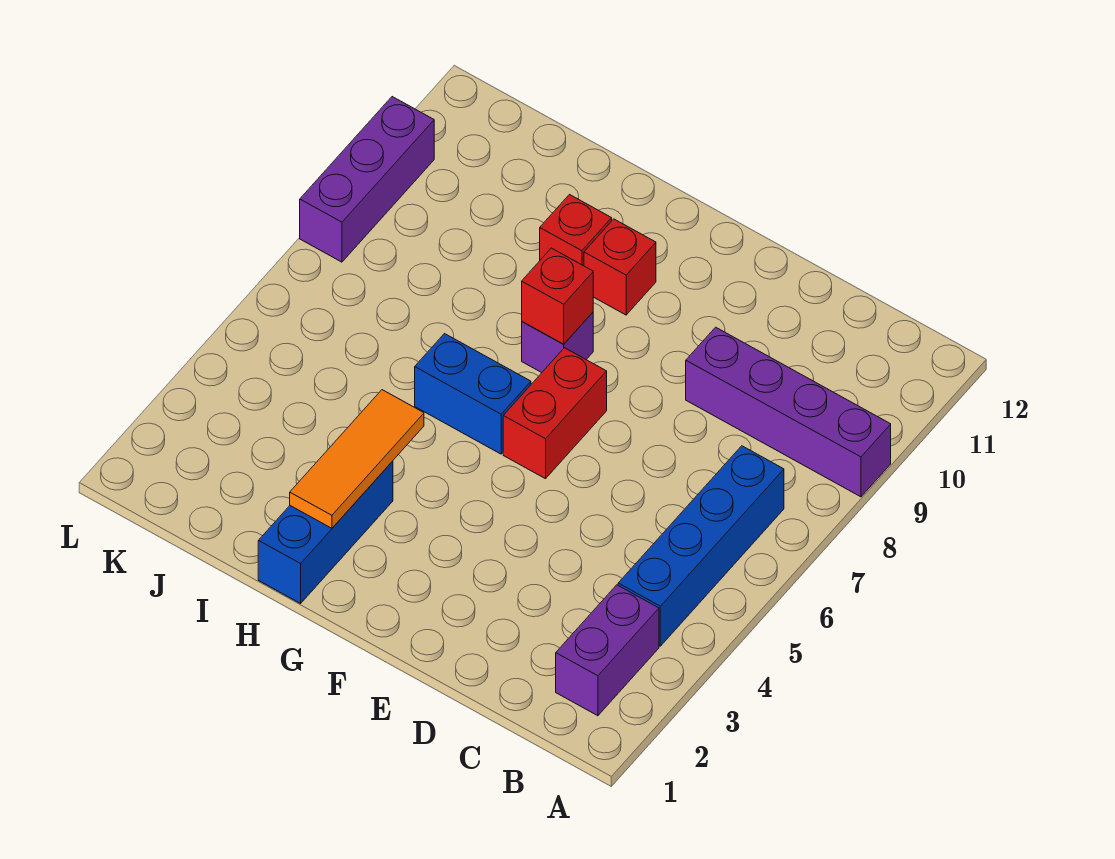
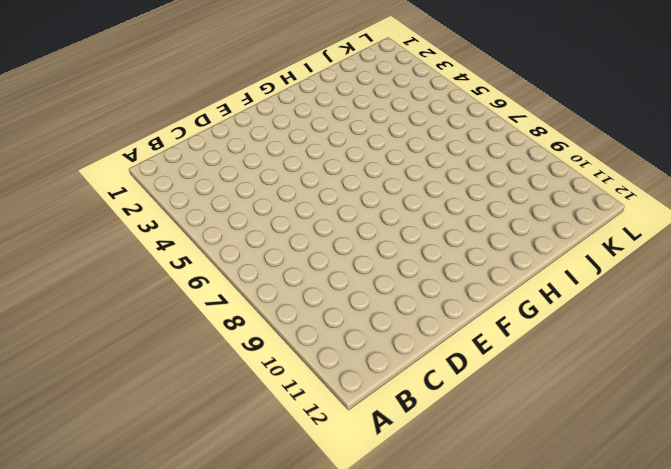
none -> purple brick A9:D9 level 1
none -> purple brick B2:B3 level 1
none -> blue brick B4:B7 level 1

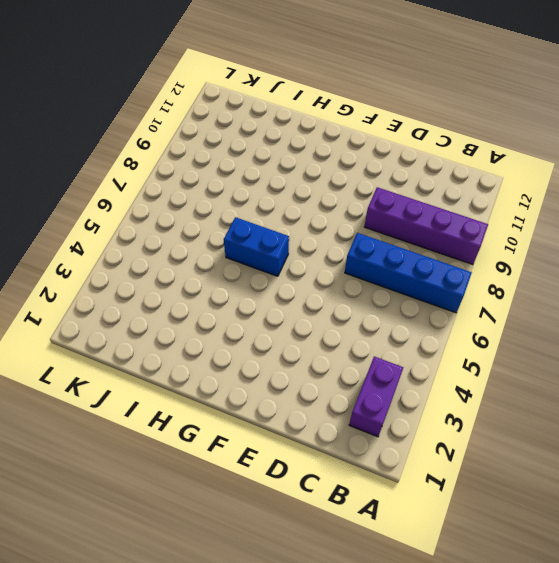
blue brick A7:D7 level 1 -> blue brick B4:B7 level 1
none -> red brick F6:F7 level 1
none -> purple brick G8 level 1
none -> red brick G10 level 1

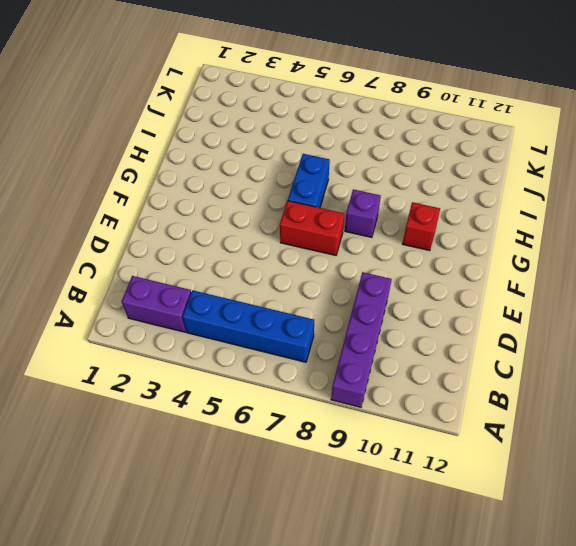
none -> blue brick H1:H3 level 1
none -> red brick H10 level 1
none -> purple brick L8:L10 level 1

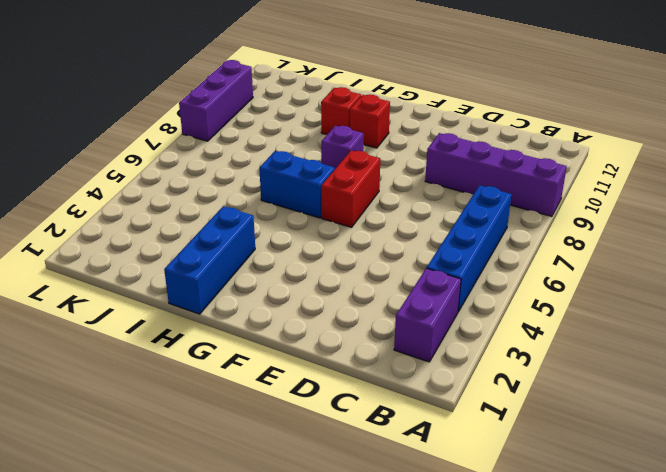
none -> red brick G8 level 2
none -> orange tile H2:H4 level 2

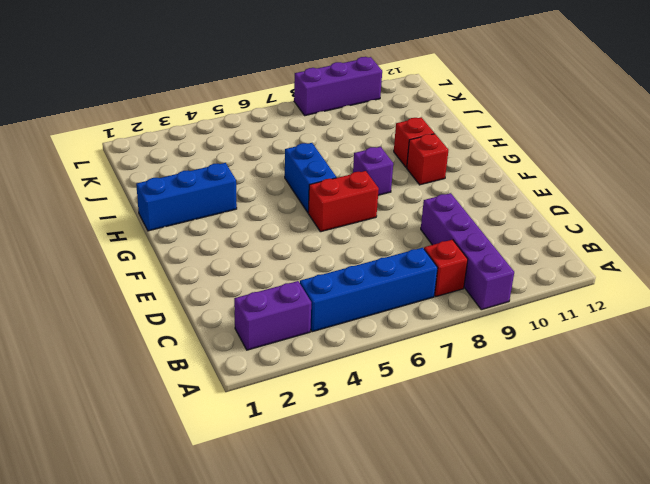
red brick B8 level 1 -> red brick G8 level 2
none -> orange tile H2:H4 level 2

